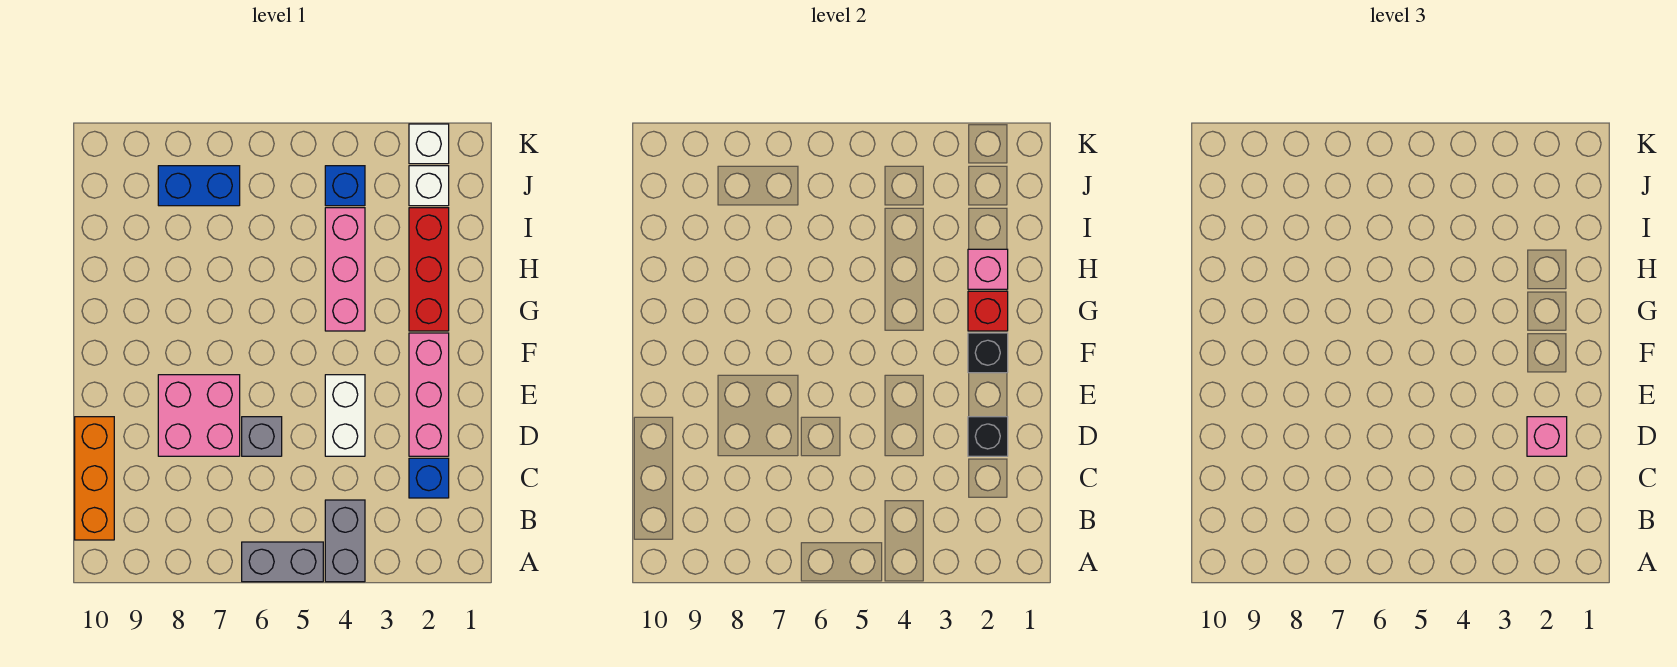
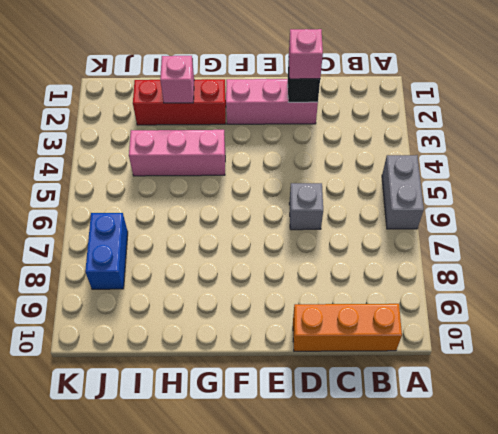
none -> grey brick A4:B4 level 1
none -> blue brick C2 level 1
none -> white brick D4:E4 level 1

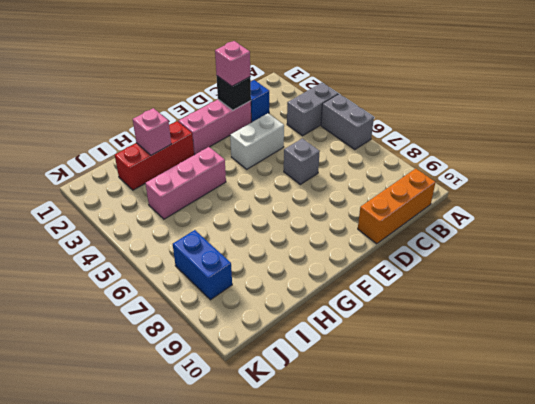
none -> pink brick D7:E8 level 1
none -> white brick J2 level 1
none -> blue brick J4 level 1

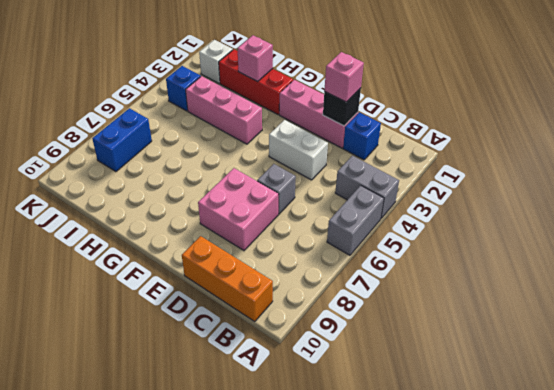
none -> white brick K2 level 1
none -> black brick F2 level 2
none -> red brick G2 level 2

